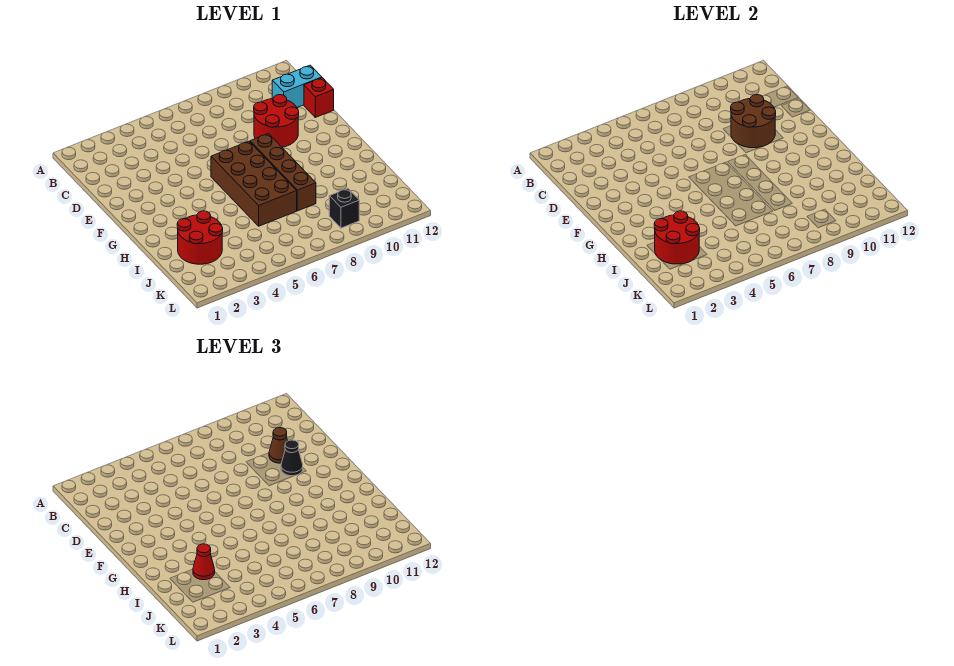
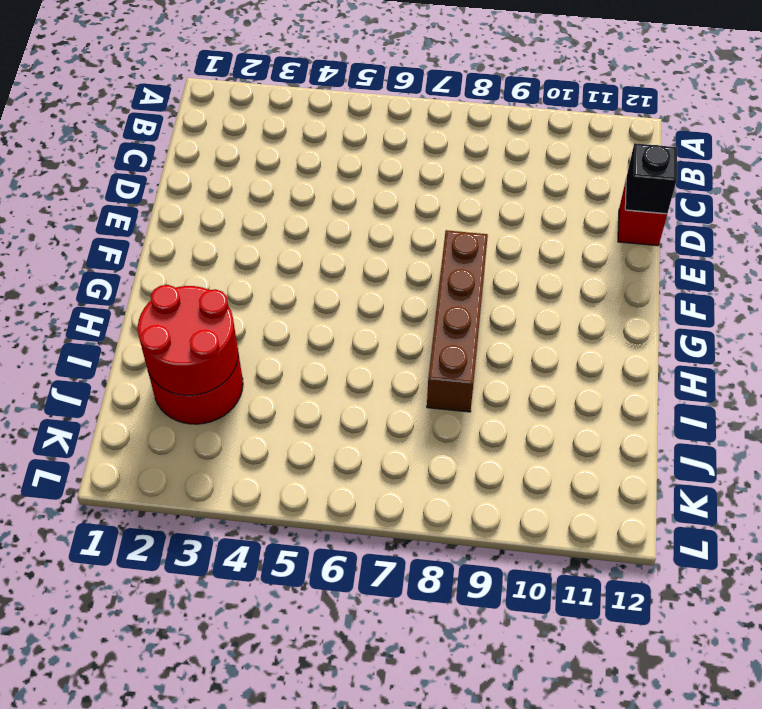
black brick D12 level 2 -> black brick K9 level 1
none -> cyan brick C11:C12 level 1
none -> red round brick D9:E10 level 1
none -> brown brick F6:I7 level 1

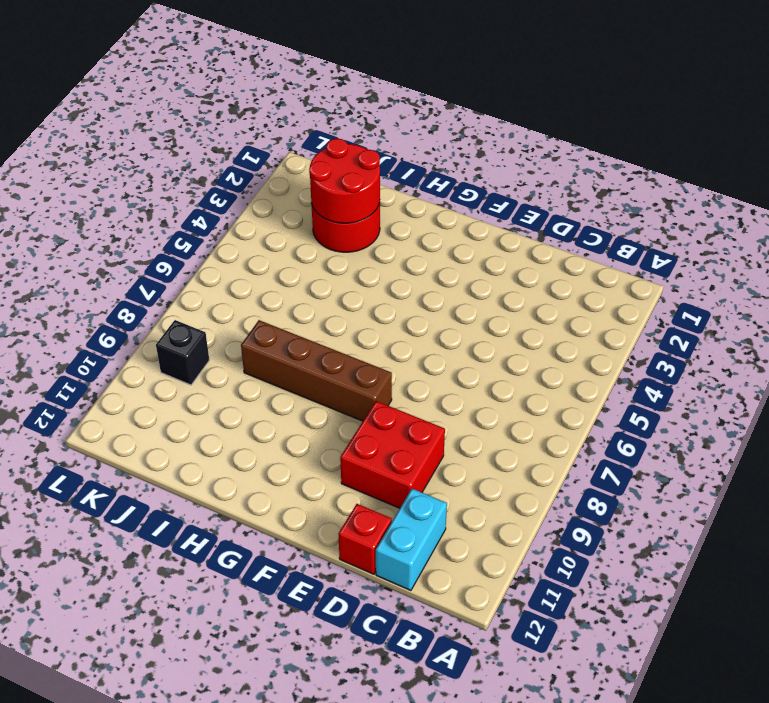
red brick D9:E10 level 1 -> red round brick D9:E10 level 1
none -> brown brick F6:I7 level 1
none -> brown round brick D9:E10 level 2
none -> brown cone D10 level 3

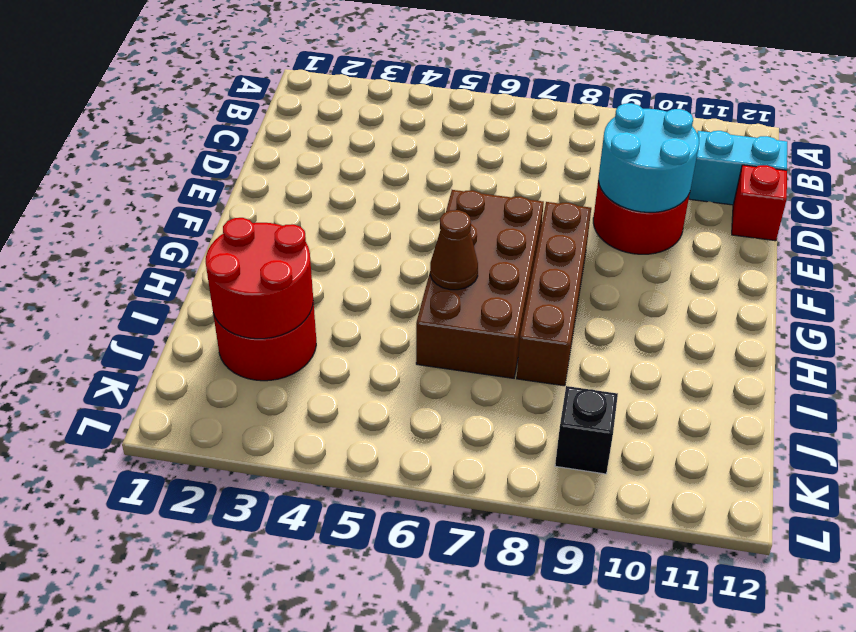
cyan round brick D9:E10 level 2 -> brown round brick D9:E10 level 2
brown cone H6 level 2 -> brown cone D10 level 3
none -> black cone E10 level 3
none -> red cone I3 level 3

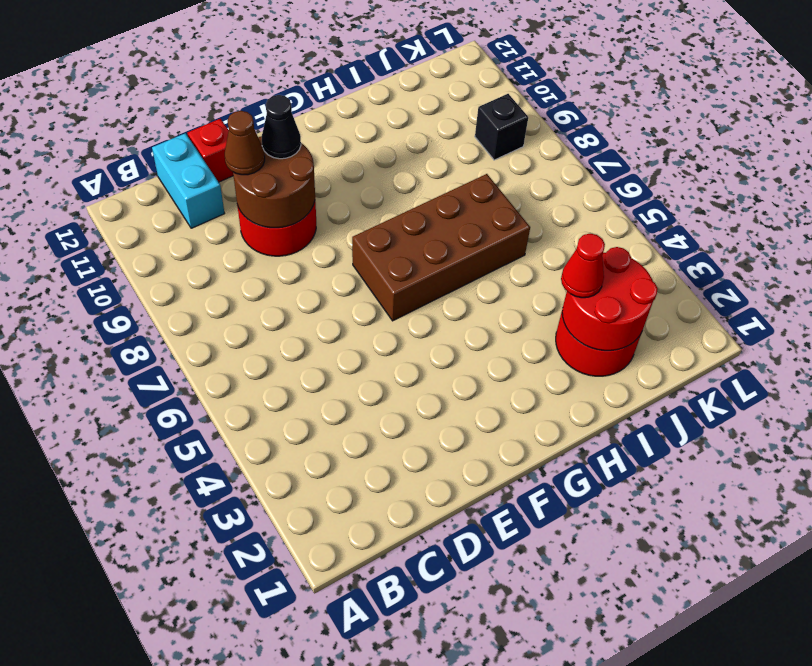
none -> brown brick F8:I8 level 1

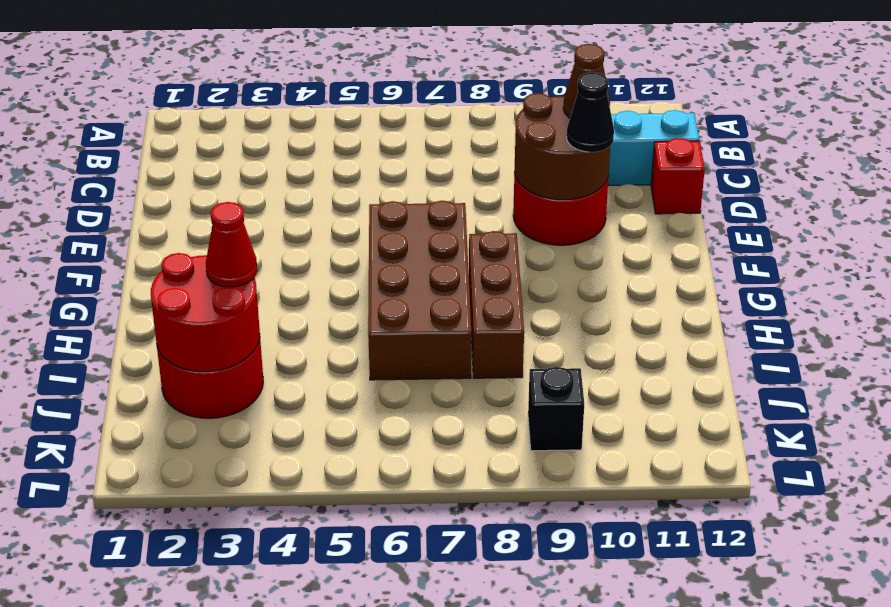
brown brick G8:I8 level 1 -> brown brick F8:I8 level 1

